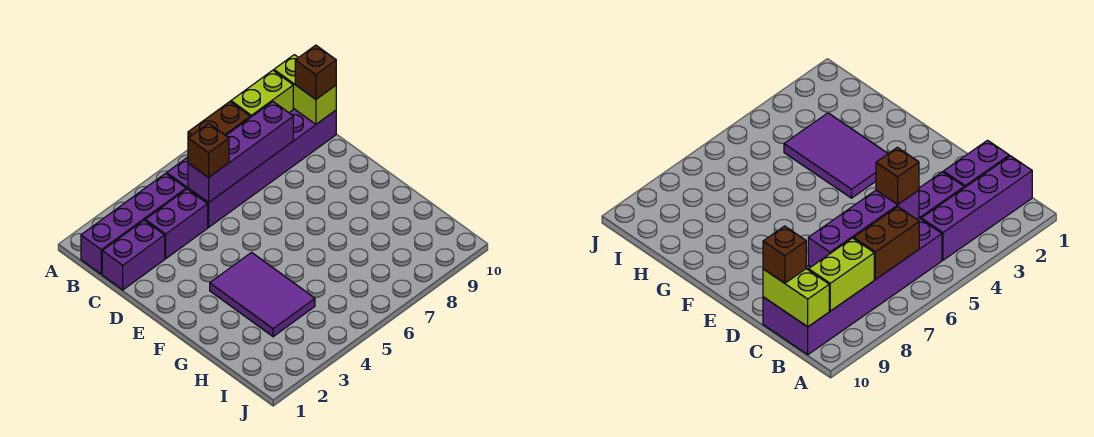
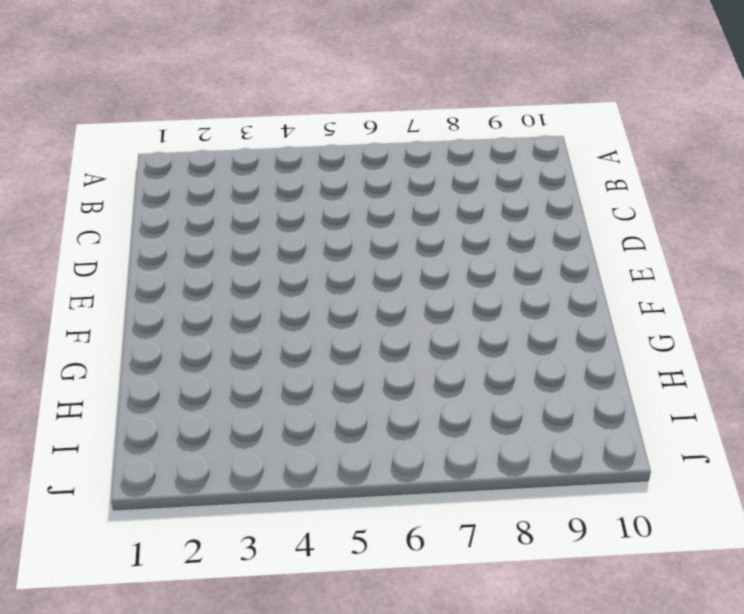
none -> purple brick B1:B4 level 1
none -> purple brick B5:C10 level 1

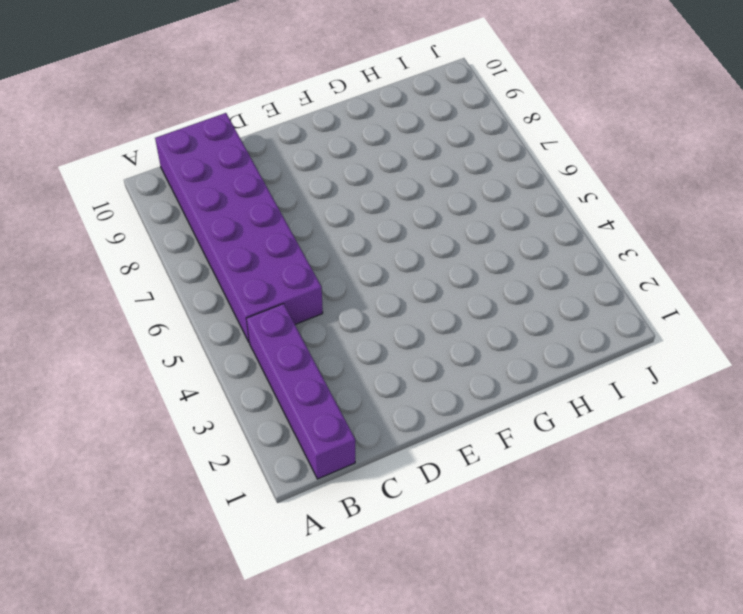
none -> purple brick C1:C2 level 1
none -> purple brick C3:C4 level 1

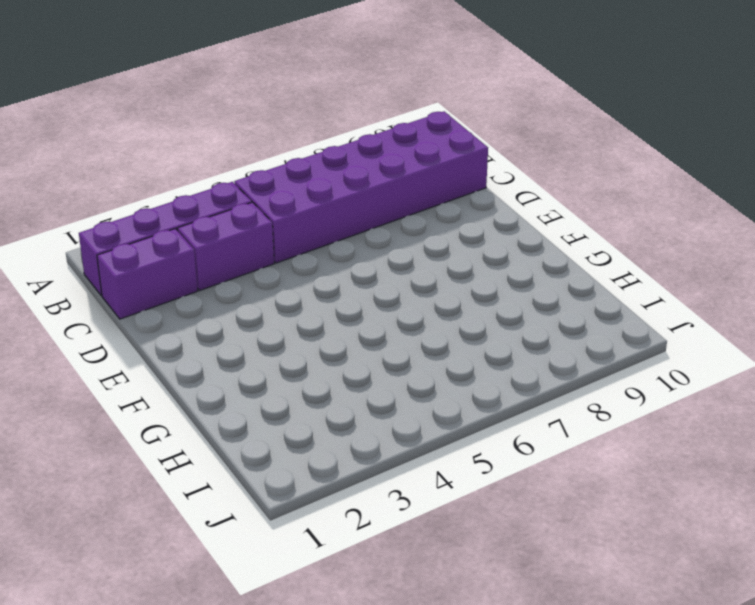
none -> purple tile F3:H4 level 1
none -> brown brick B6:B7 level 2

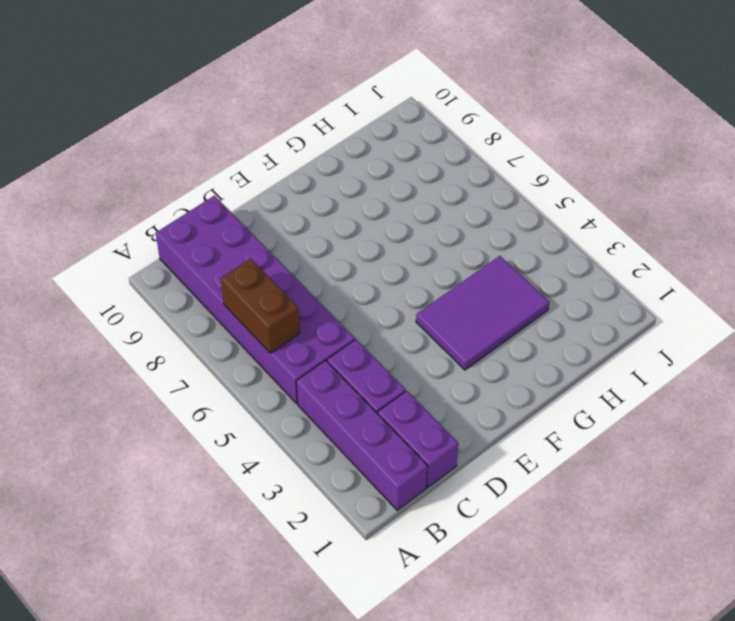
none -> lime brick B8:B9 level 2
none -> lime brick B10:C10 level 2

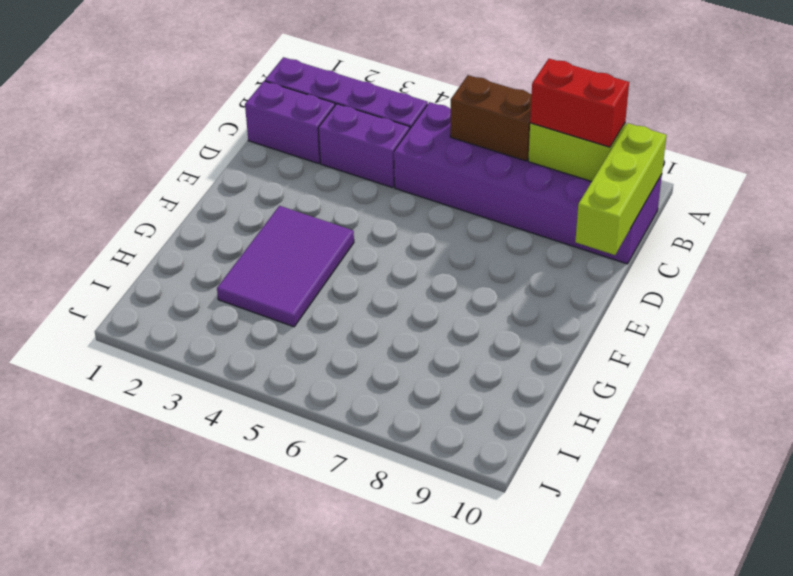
red brick B8:B9 level 3 -> none
lime brick B10:D10 level 2 -> lime brick B10:C10 level 2
none -> purple brick C5:C8 level 2
none -> brown brick C5 level 3

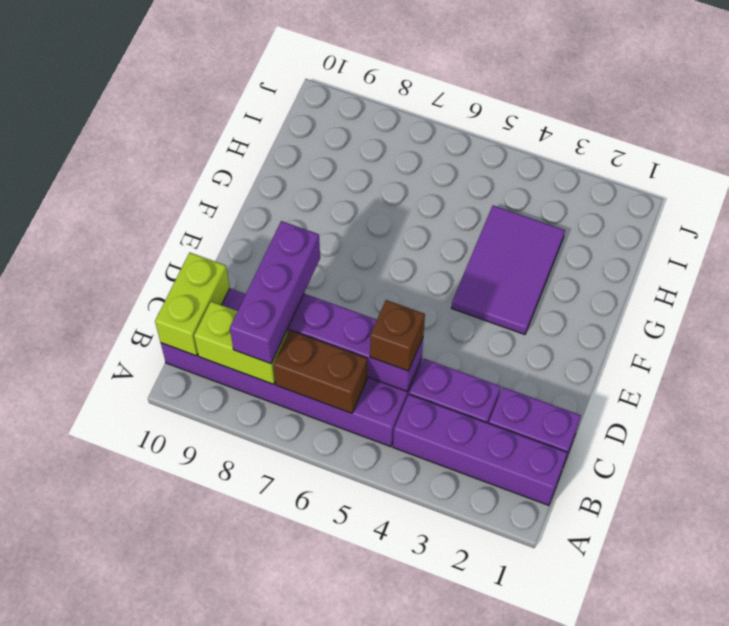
purple brick B8:D8 level 3 -> none
none -> brown brick C10 level 3

